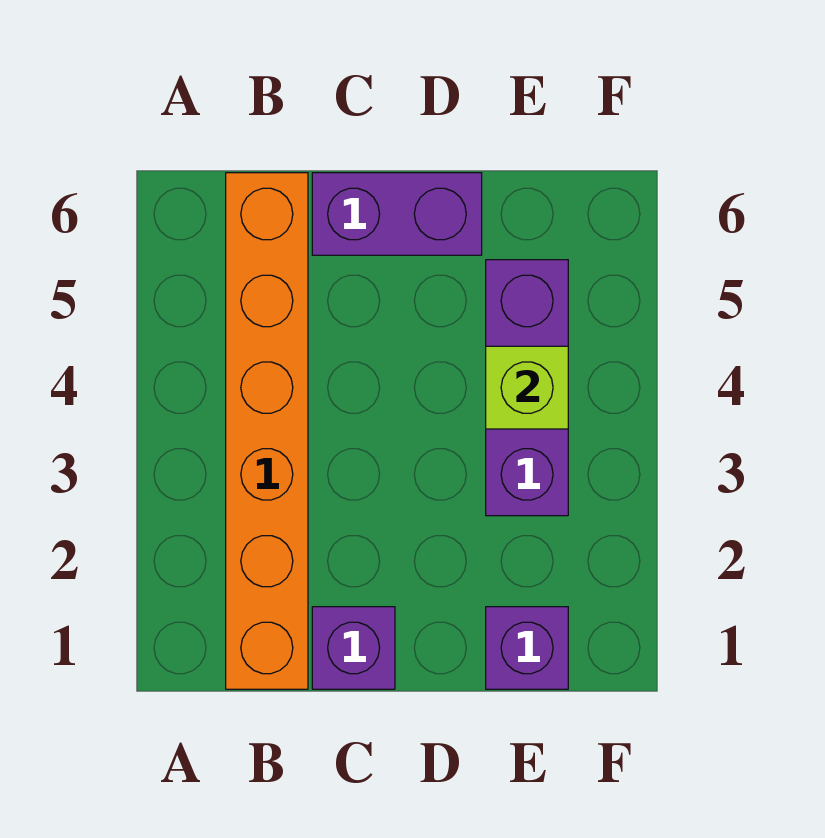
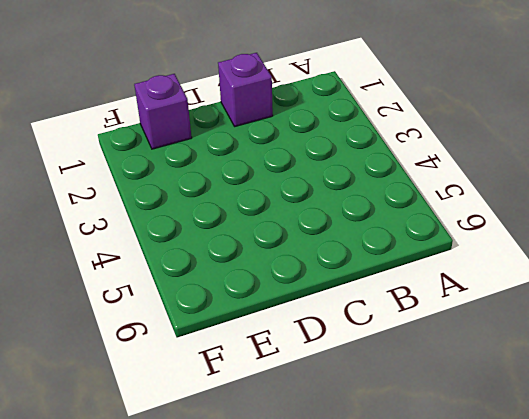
none -> orange brick B1:B6 level 1
none -> purple brick C6:D6 level 1

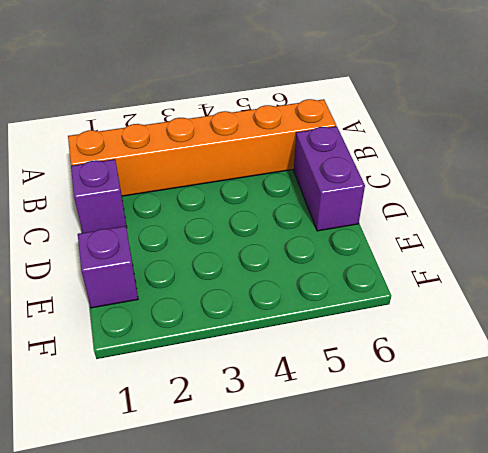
none -> purple brick E3:E5 level 1
none -> lime brick E4 level 2

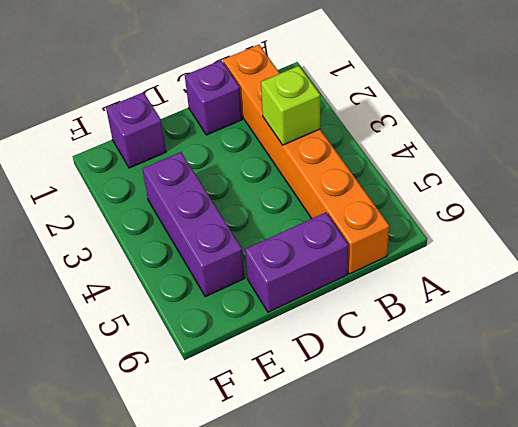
lime brick B3 level 2 -> lime brick E4 level 2

